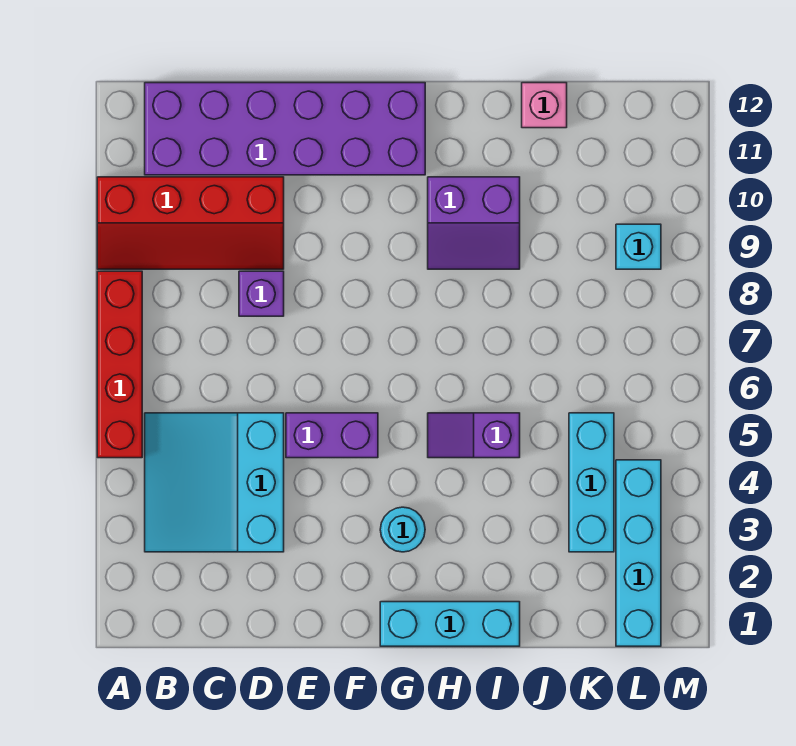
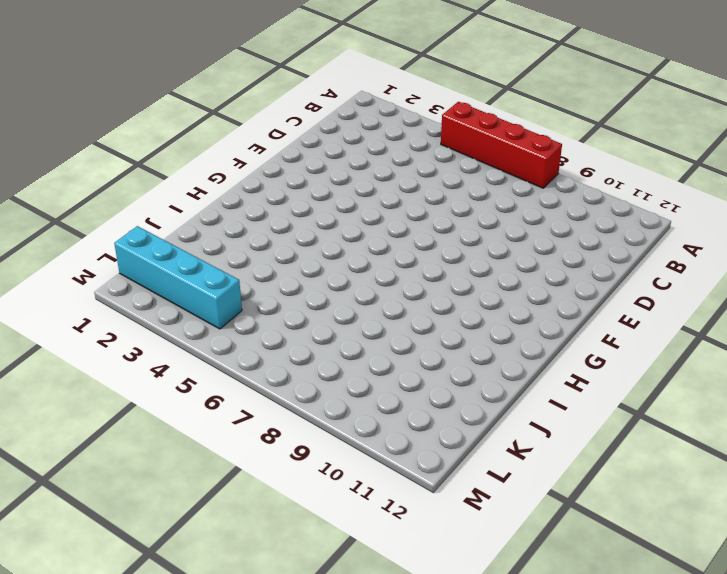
none -> red slope A9:D10 level 1 top 10
none -> cyan slope B3:D5 level 1 top D
none -> purple brick B11:G12 level 1

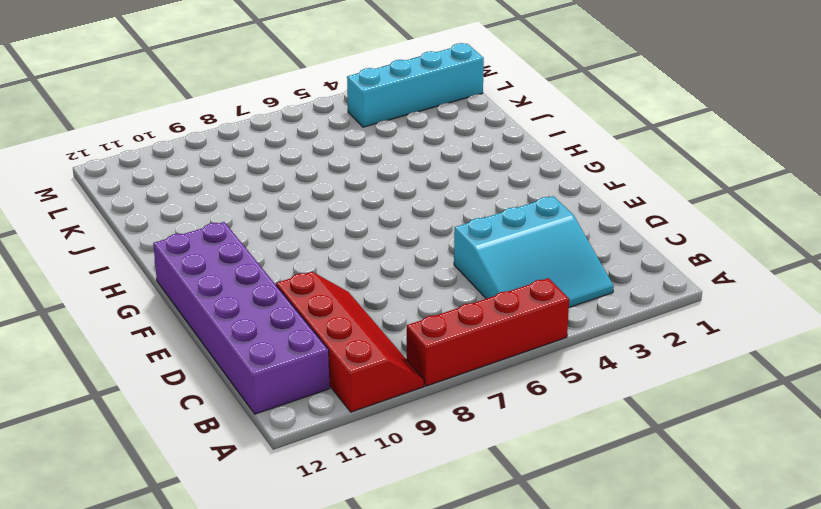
none -> purple brick D8 level 1
none -> purple brick E5:F5 level 1
none -> cyan brick G1:I1 level 1

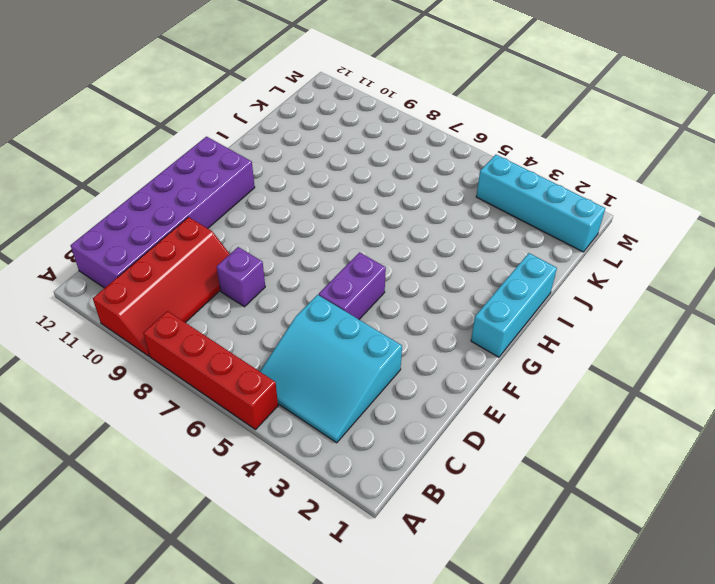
none -> cyan round brick G3 level 1
none -> purple slope H5:I5 level 1 top I
none -> purple slope H9:I10 level 1 top 10

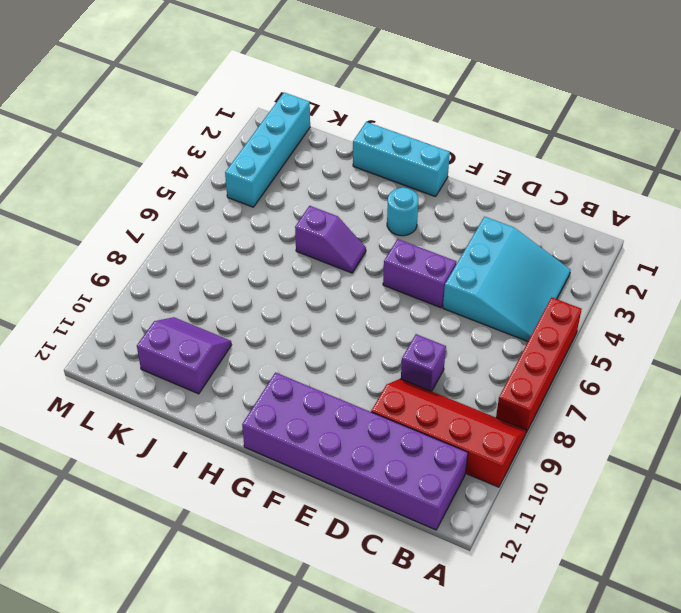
purple slope J10:K11 level 1 top 11 -> purple slope H9:I10 level 1 top 10
none -> pink brick J12 level 1
none -> cyan brick K3:K5 level 1
none -> cyan brick L9 level 1

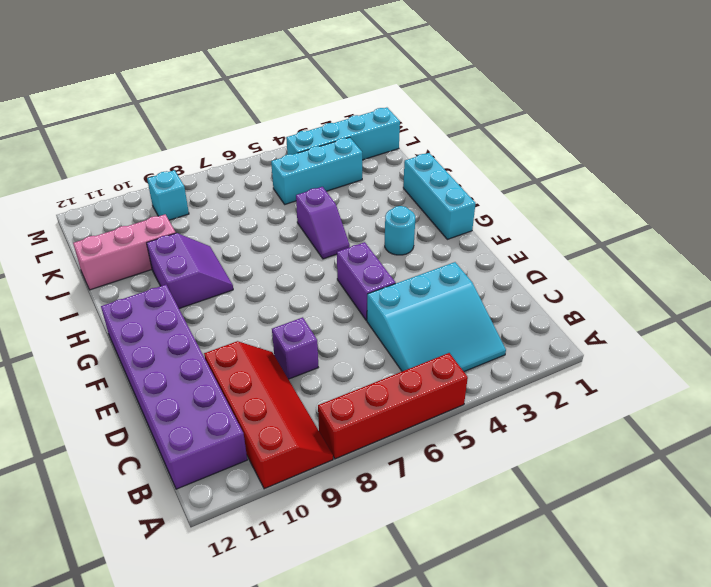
pink brick J10:J12 level 1 -> pink brick J12 level 1

